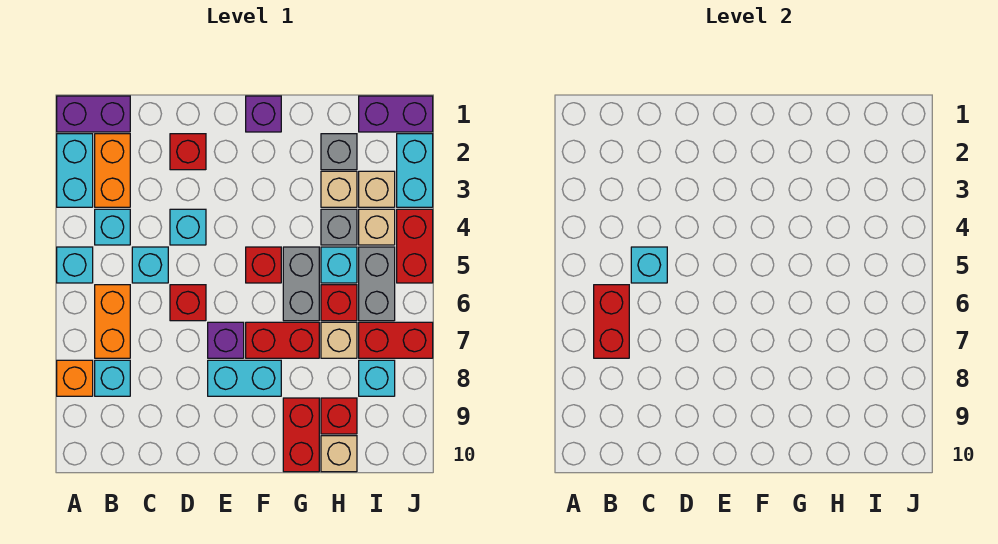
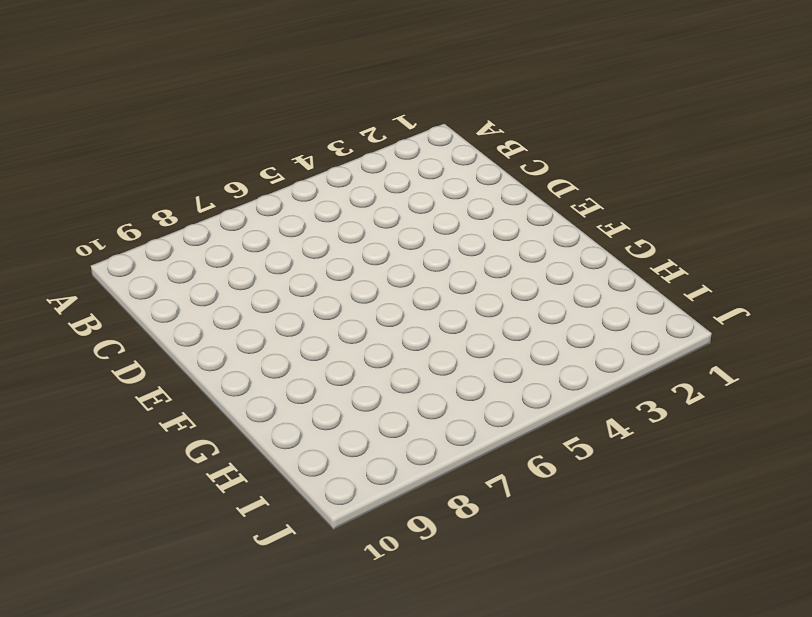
none -> purple brick A1:B1 level 1
none -> cyan brick A2:A3 level 1
none -> cyan brick A5 level 1
none -> orange brick A8 level 1

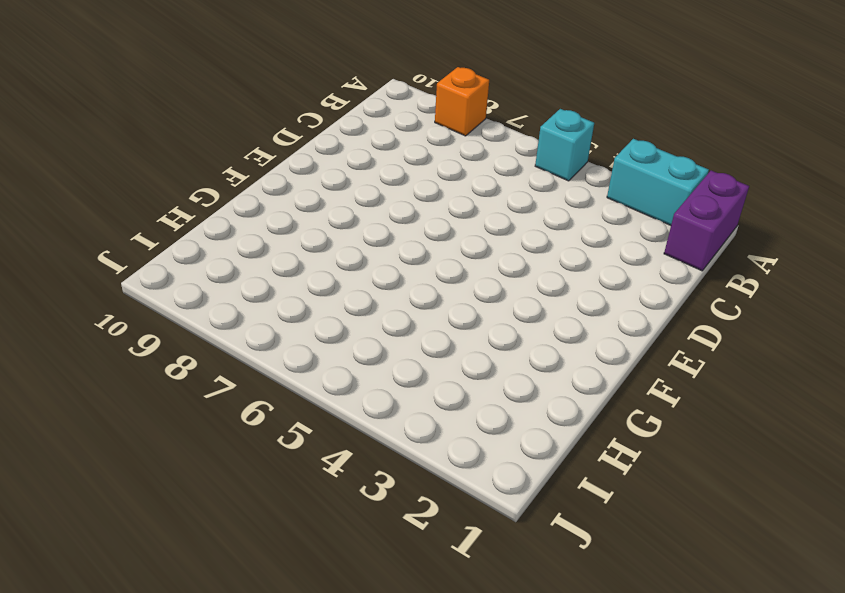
none -> orange brick B2:B3 level 1
none -> cyan brick B4 level 1
none -> orange brick B6:B7 level 1
none -> cyan brick B8 level 1

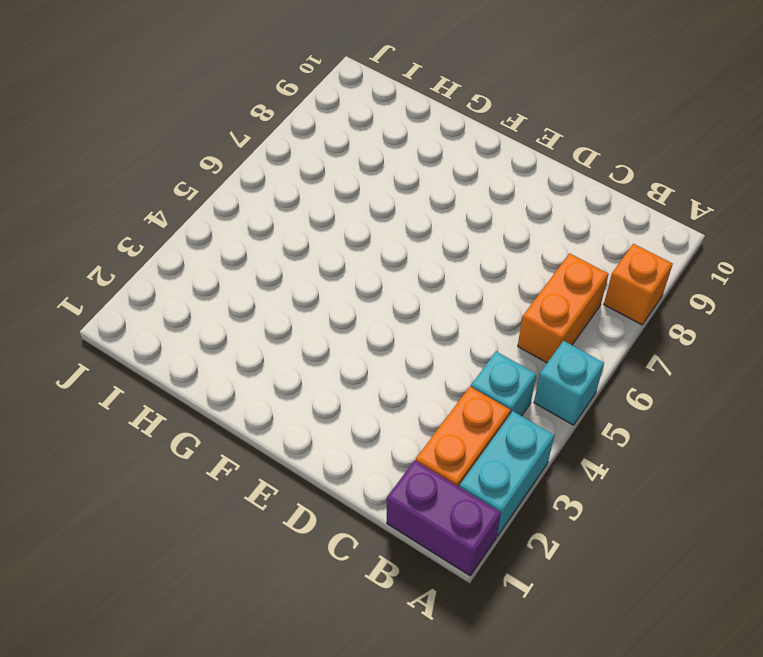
none -> cyan brick B8 level 1
none -> cyan brick C5 level 1
none -> red brick D2 level 1
none -> cyan brick D4 level 1

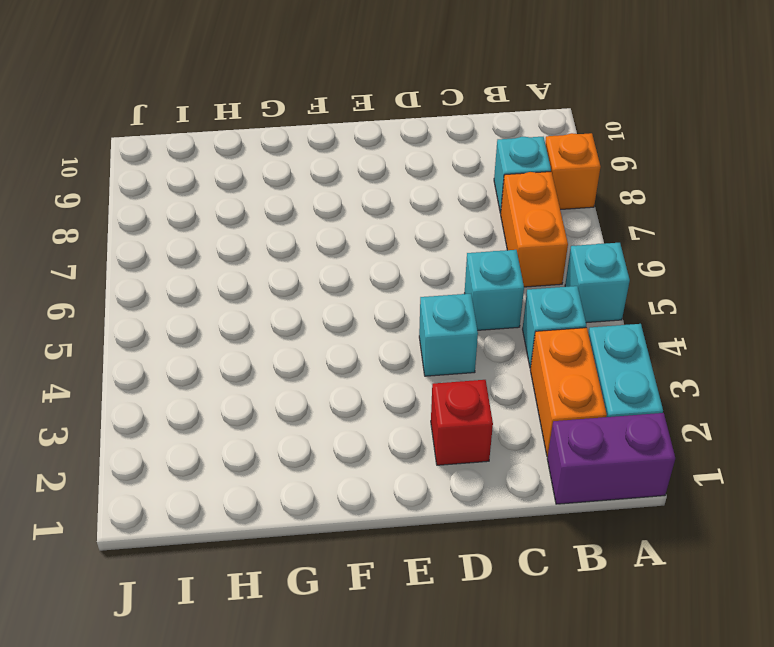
none -> red brick D6 level 1
none -> purple brick E7 level 1
none -> cyan brick E8:F8 level 1
none -> purple brick F1 level 1

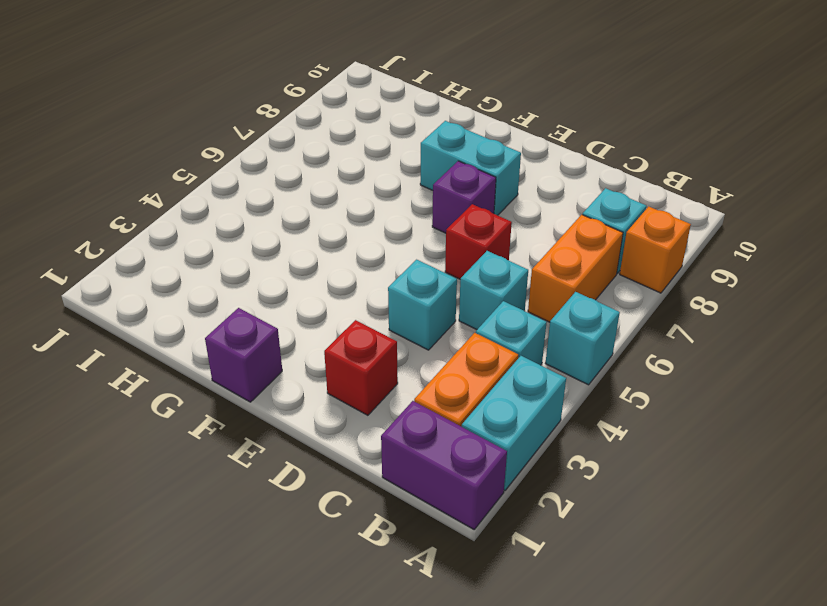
none -> red brick F5 level 1
none -> red brick F7:G7 level 1
none -> grey brick G5:G6 level 1
none -> red brick G9:G10 level 1

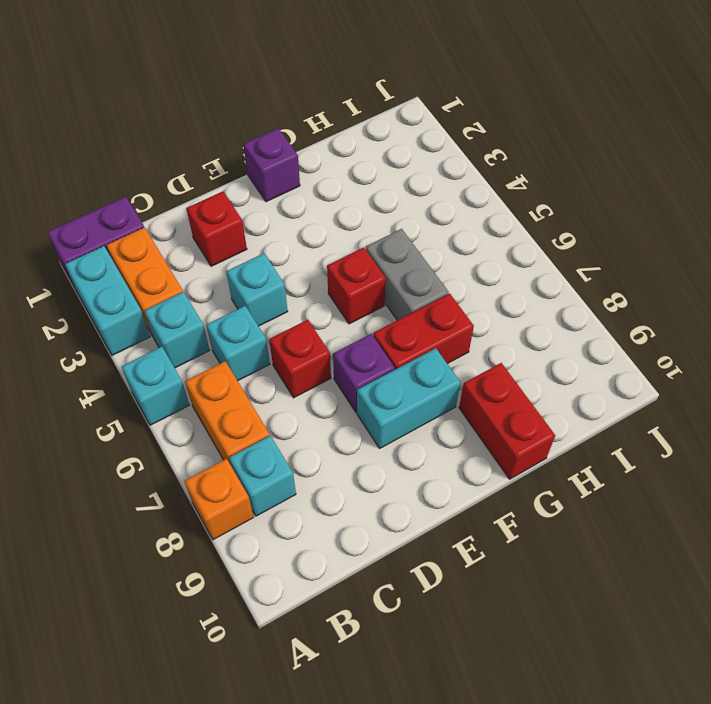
none -> grey brick H2 level 1
none -> tan brick H3 level 1
none -> grey brick H4 level 1
none -> cyan brick H5 level 1

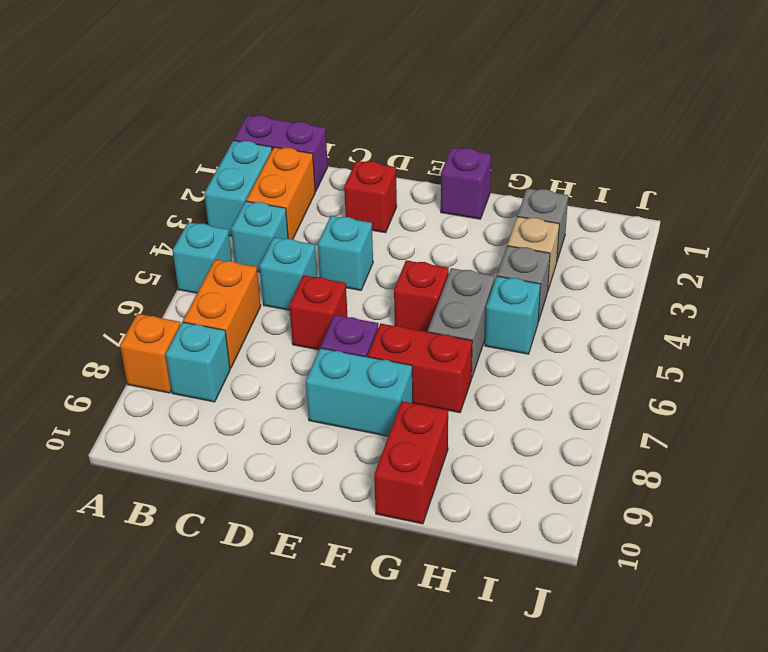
none -> red brick H6 level 1
none -> tan brick H7 level 1
none -> red brick H9 level 1
none -> tan brick H10 level 1

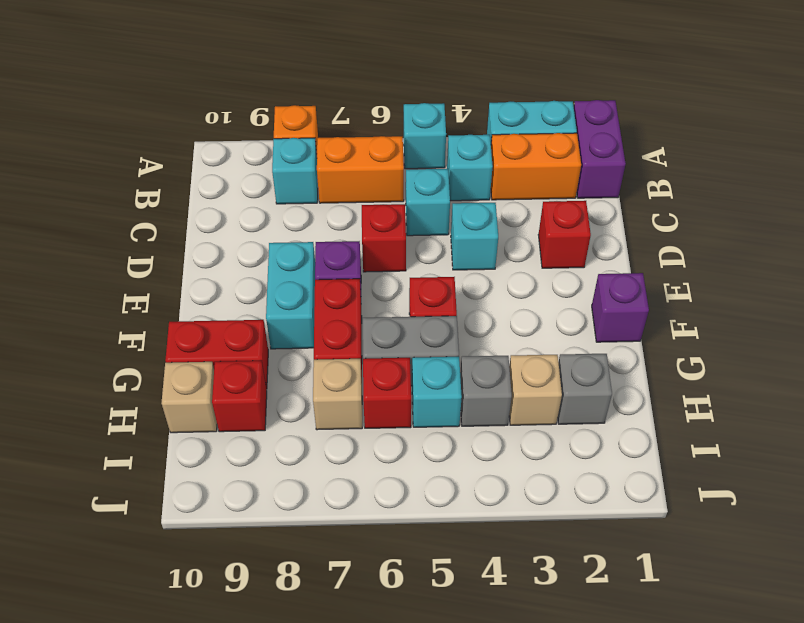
none -> purple brick I1:J1 level 1
none -> tan brick I3 level 1
none -> tan brick I4 level 1
none -> grey brick I5:I6 level 1

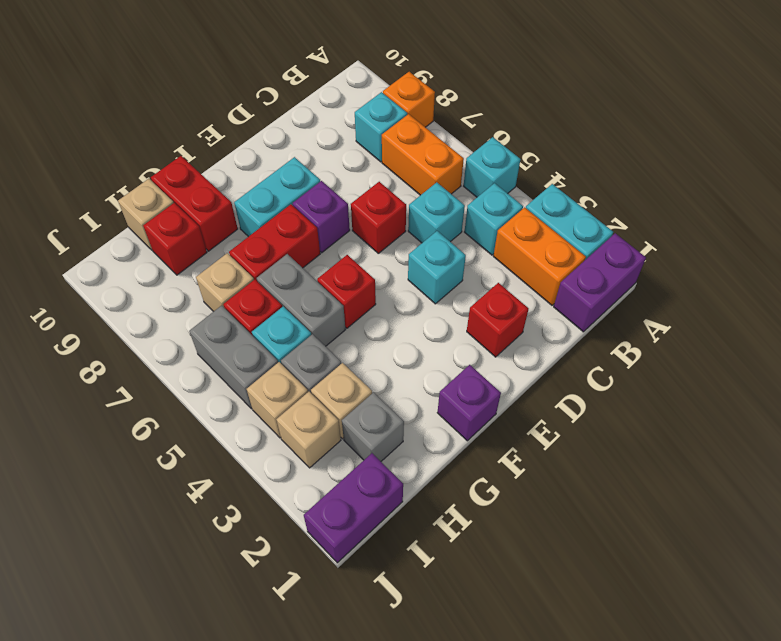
none -> red brick I7:J7 level 1
none -> cyan brick I8 level 1
none -> cyan brick J2:J3 level 1
none -> red brick J4:J5 level 1

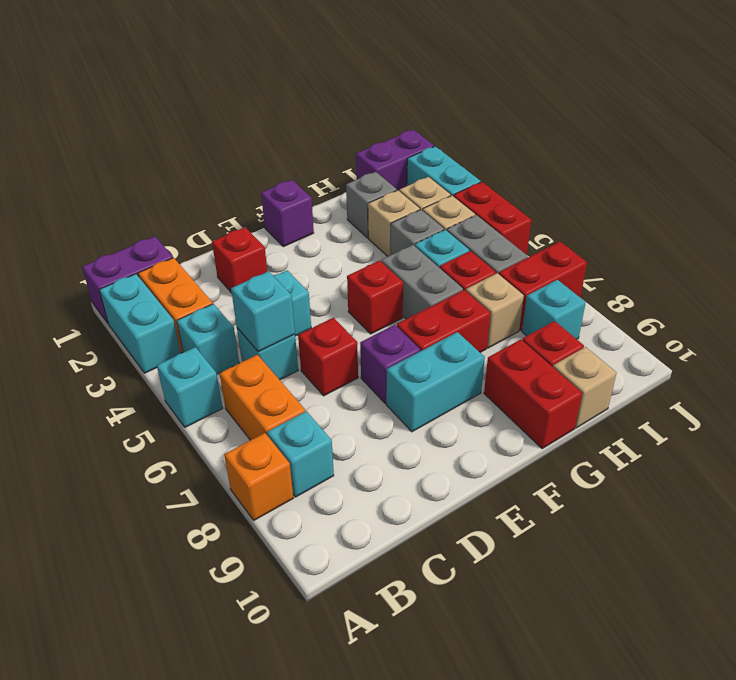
none -> red brick B6:B7 level 2

